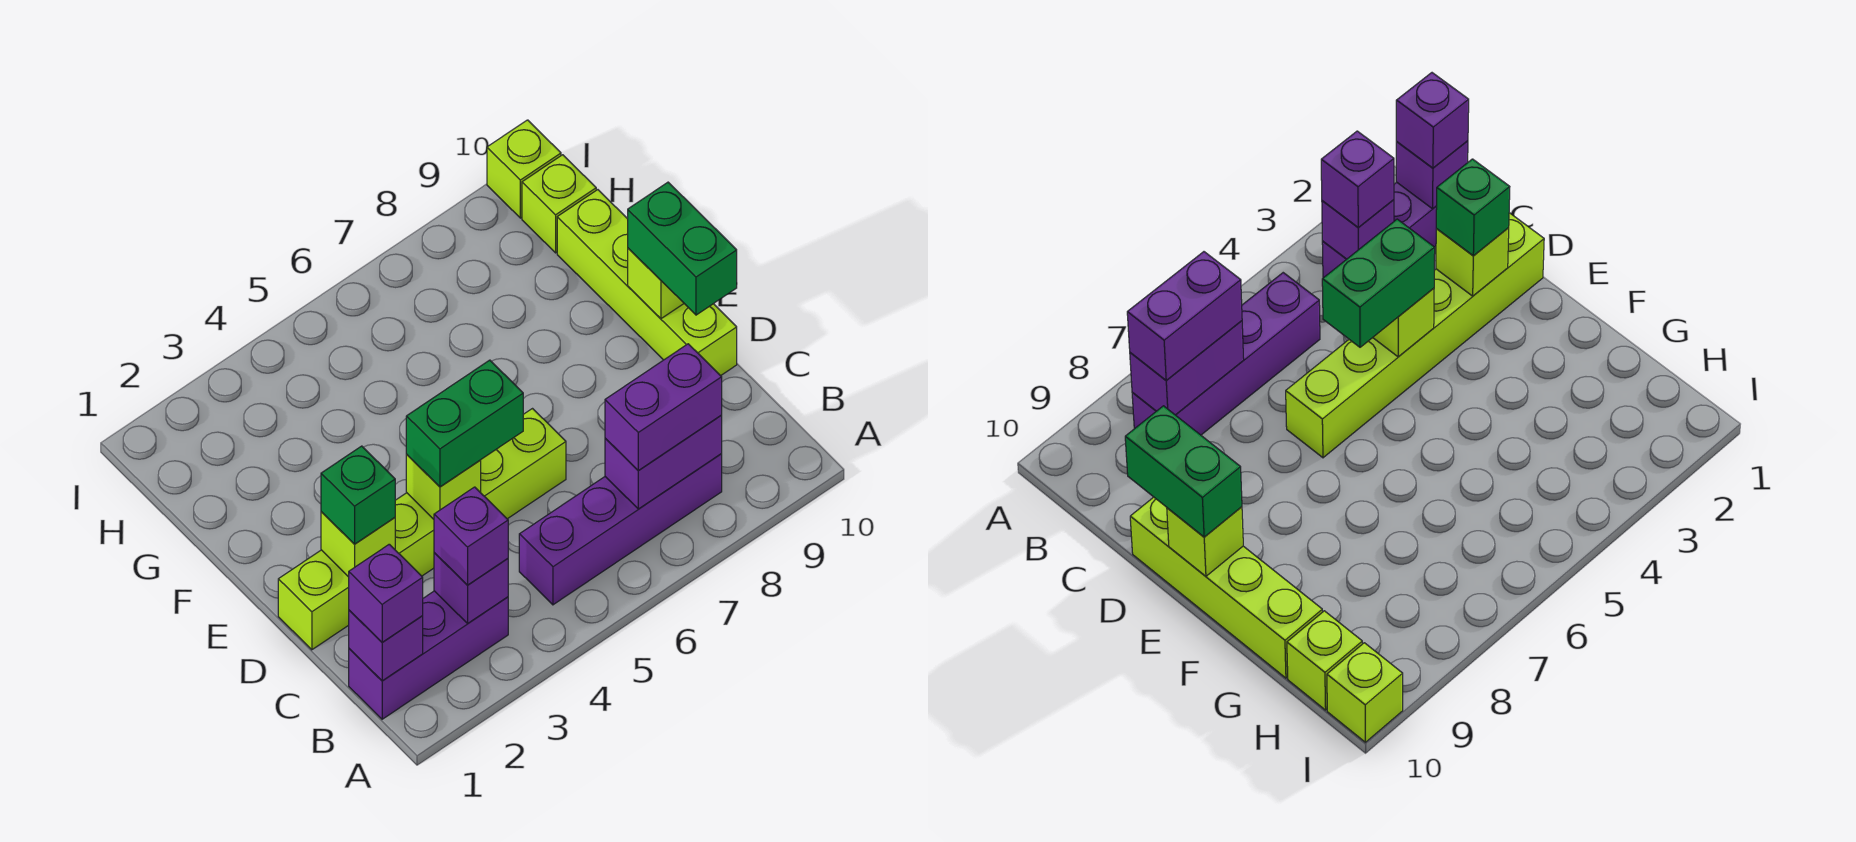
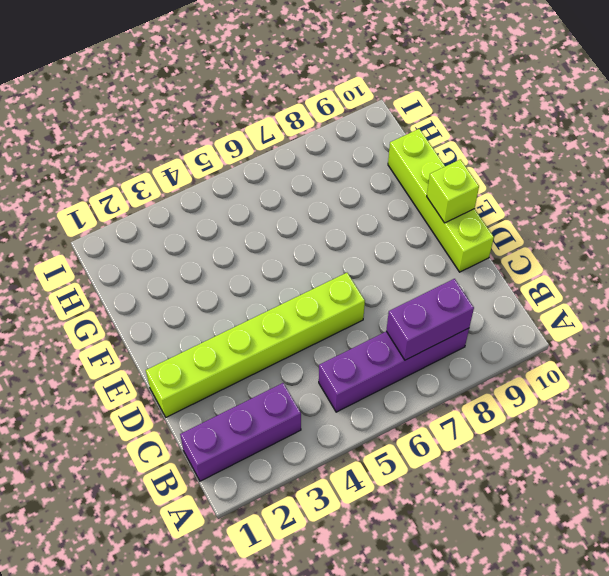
none -> lime brick H10 level 1
none -> lime brick I10 level 1
none -> purple brick B1 level 2

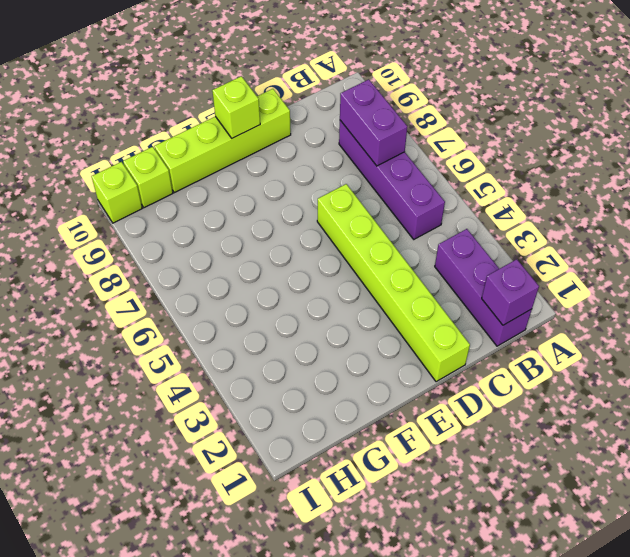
none -> purple brick B3 level 2
none -> lime brick D2 level 2
none -> lime brick D4 level 2

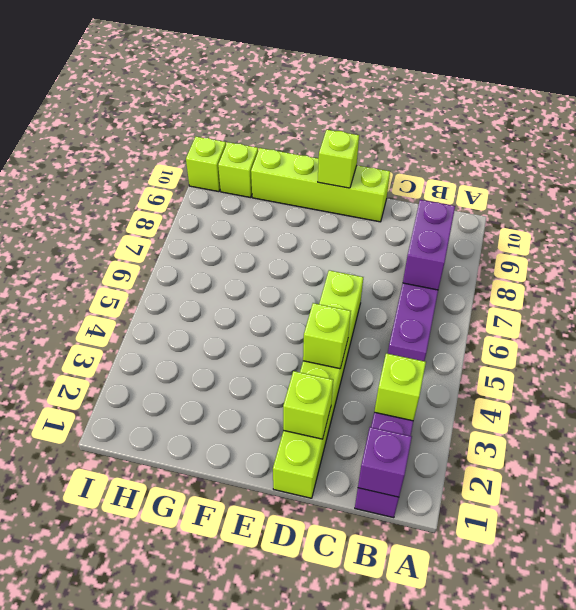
lime brick B3 level 2 -> purple brick B3 level 2
none -> purple brick B1 level 3
none -> purple brick B3 level 3
none -> purple brick B7:B8 level 3

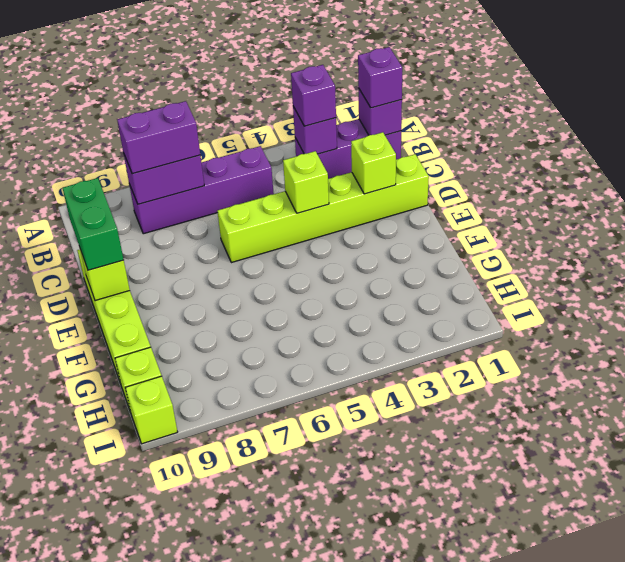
none -> green brick D2 level 3
none -> green brick D4:D5 level 3

